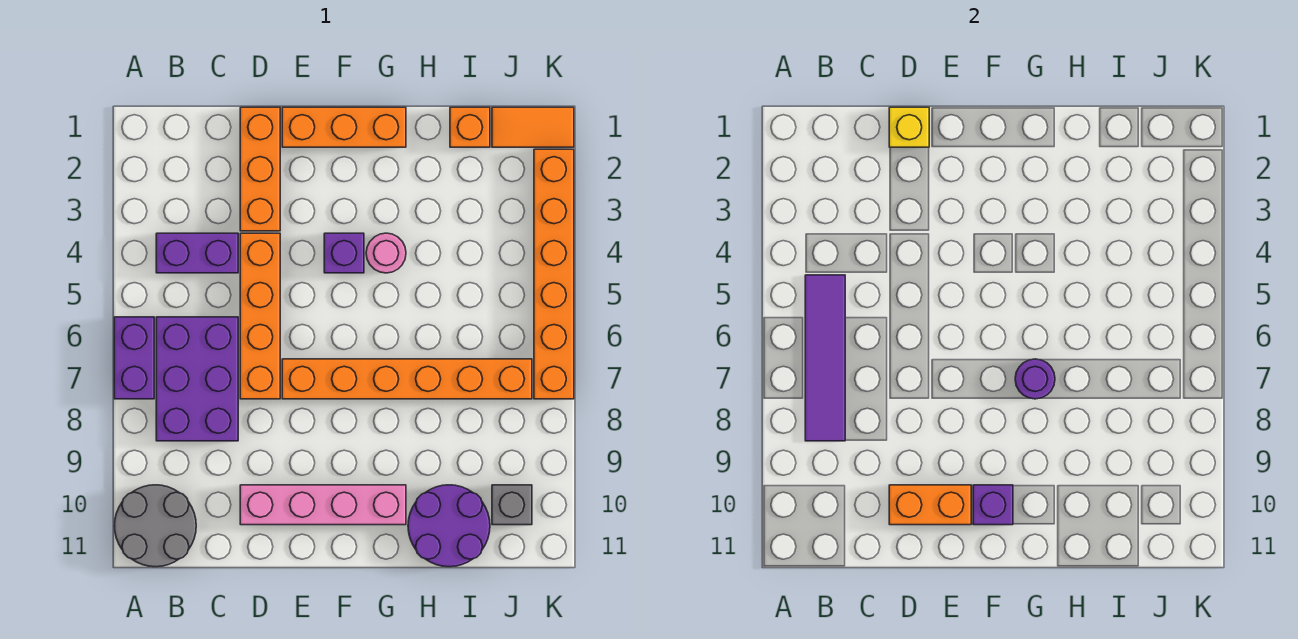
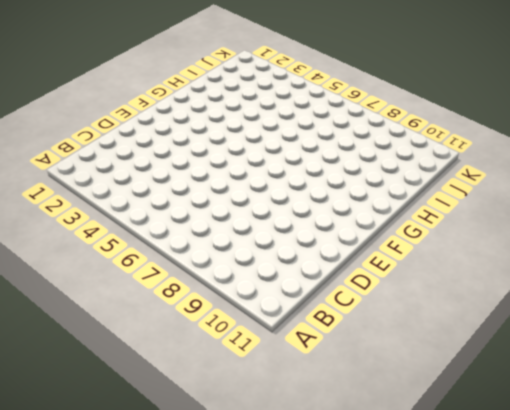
none -> purple brick A6:A7 level 1
none -> grey round brick A10:B11 level 1
none -> purple brick B4:C4 level 1

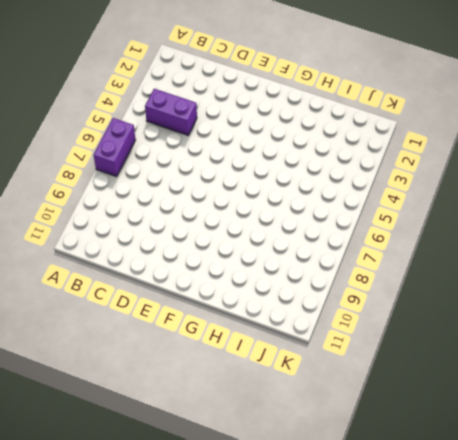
none -> grey round brick A10:B11 level 1
none -> purple brick B6:C8 level 1
none -> orange brick D1:D3 level 1

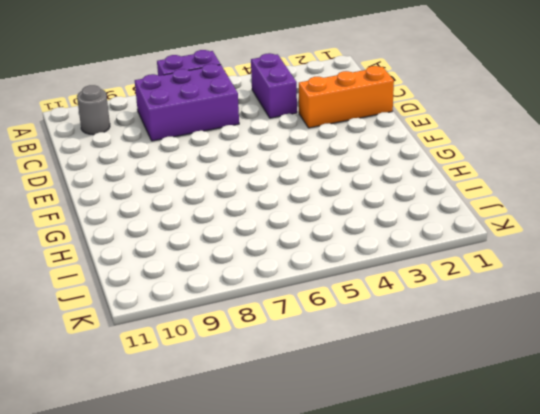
grey round brick B10 level 1 -> grey round brick A10:B11 level 1
none -> orange brick D4:D7 level 1
none -> pink brick D10:G10 level 1
none -> orange brick E1:G1 level 1

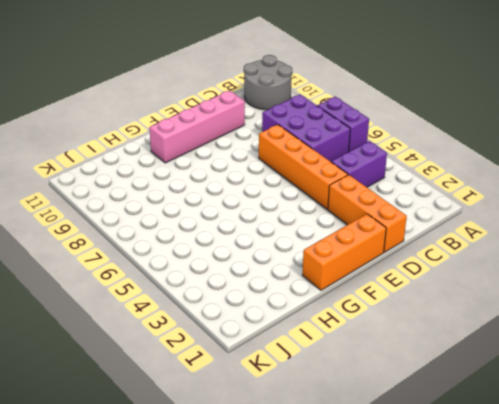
none -> orange brick E7:J7 level 1
none -> purple brick F4 level 1
none -> pink round brick G4 level 1

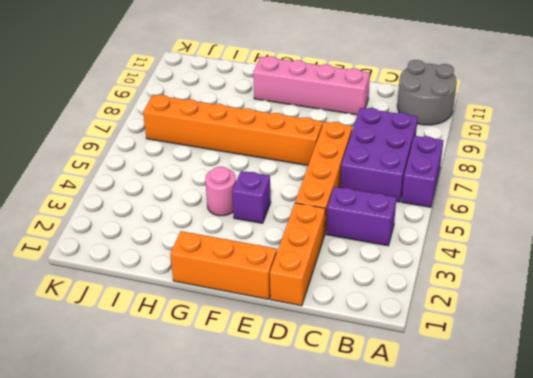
none -> purple round brick H10:I11 level 1
none -> orange brick I1 level 1
none -> orange tile J1:K1 level 1

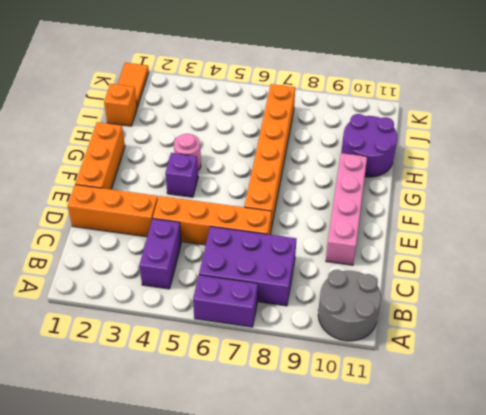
none -> grey brick J10 level 1
none -> orange brick K2:K7 level 1
none -> purple tile B5:B8 level 2

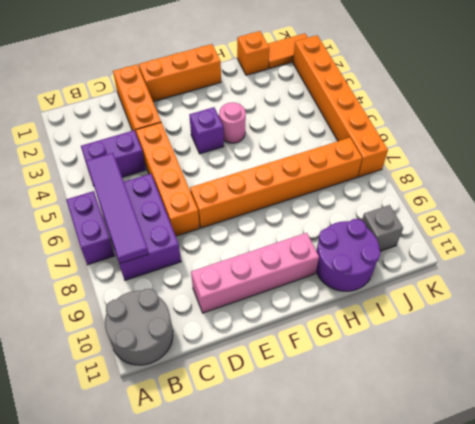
none -> yellow brick D1 level 2
none -> orange brick D10:E10 level 2
none -> purple brick F10 level 2

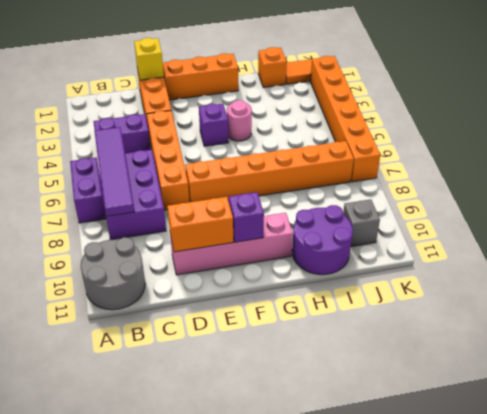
none -> purple round brick G7 level 2

